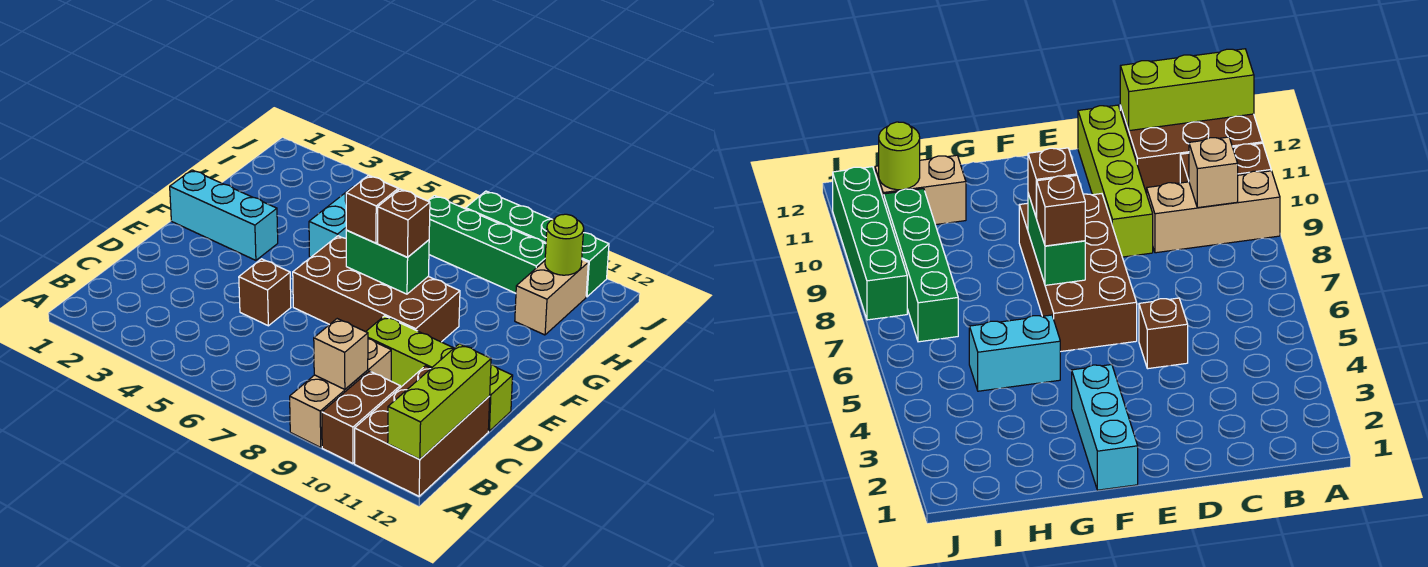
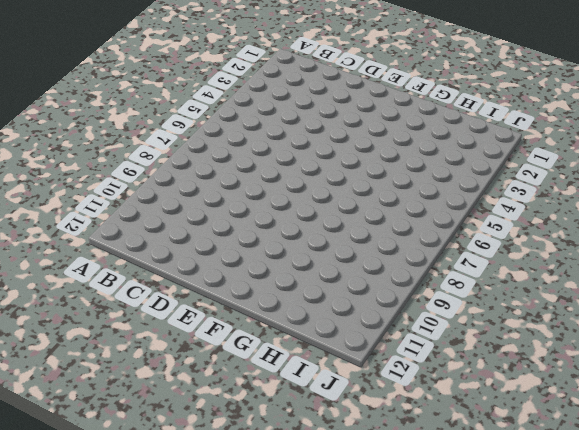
none -> tan brick A9:C9 level 1
none -> brown brick A10:B10 level 1
none -> brown brick A11:C12 level 1

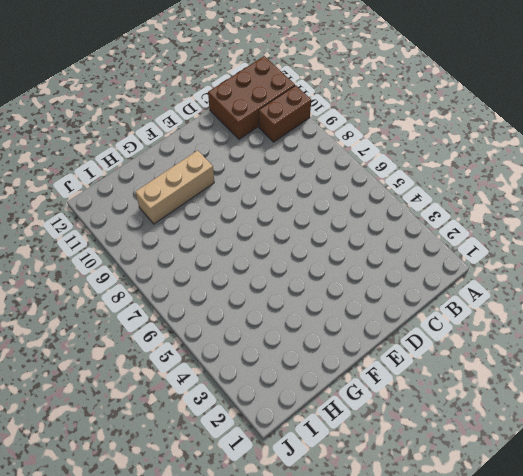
tan brick F10:H10 level 1 -> tan brick A9:C9 level 1
none -> brown brick D5 level 1
none -> lime brick D9:D12 level 1
none -> brown brick E6:F9 level 1

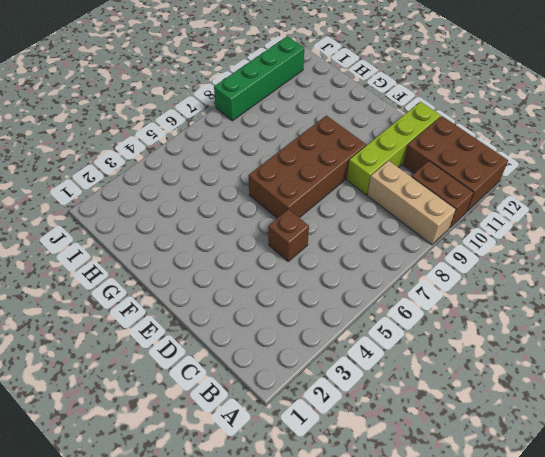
none -> cyan brick F1:F3 level 1
none -> cyan brick G5:H5 level 1
none -> tan brick H11:I11 level 1

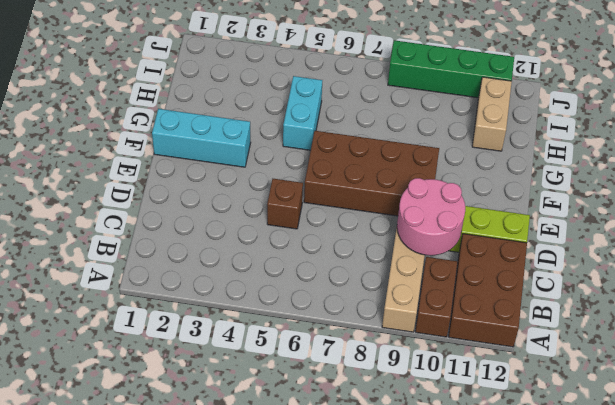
pink round brick C9:D10 level 2 -> none
none -> green brick I7:I10 level 1
none -> lime brick A12:C12 level 2
none -> tan brick B9 level 2

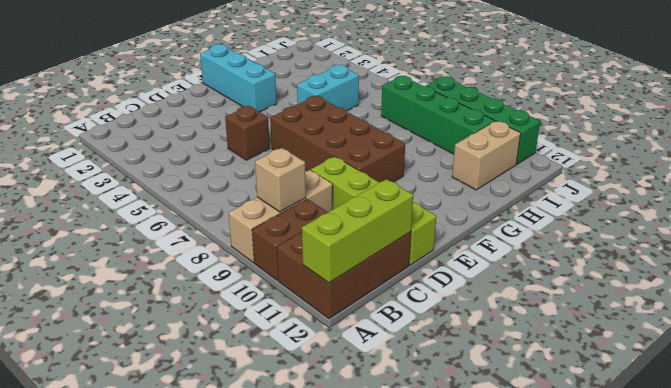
none -> green brick F7:F8 level 2
none -> lime round brick I11 level 2
none -> brown brick F7 level 3

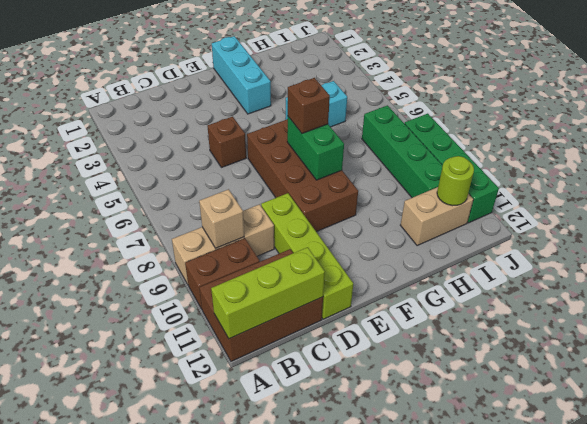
none -> brown brick F8 level 3

